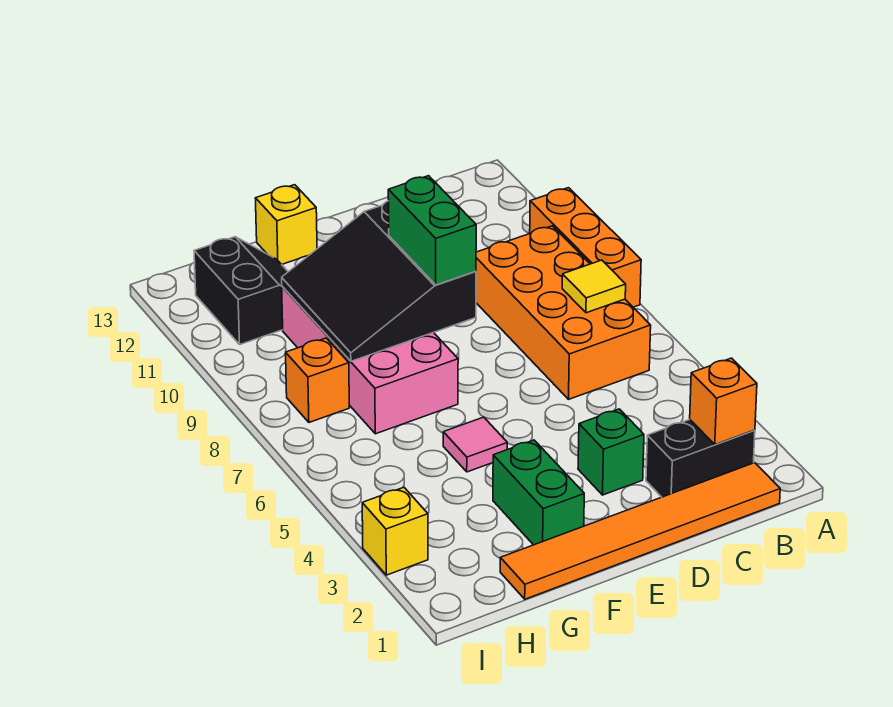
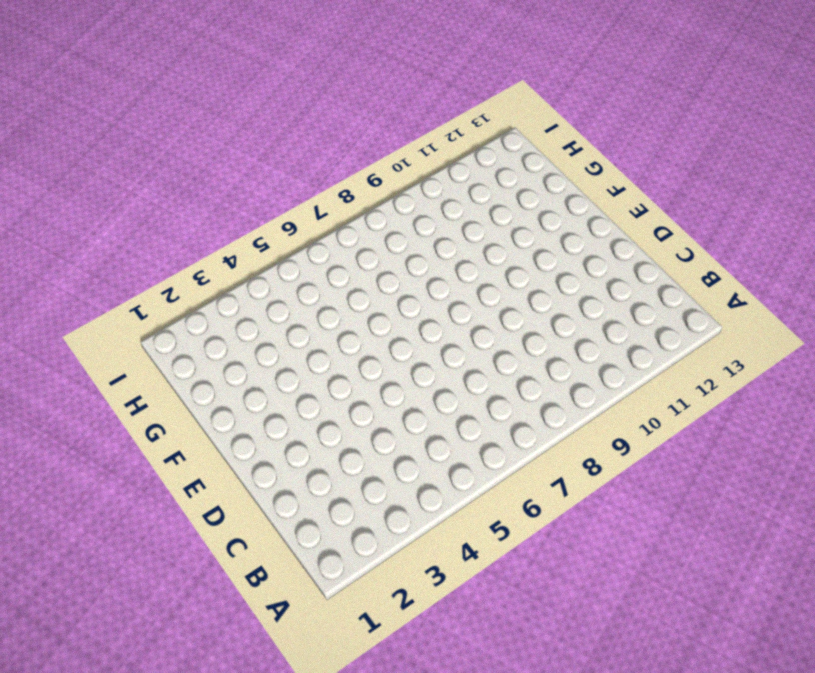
none -> orange brick A8:A10 level 1
none -> orange tile B1:G1 level 1
none -> black brick B2:C2 level 1

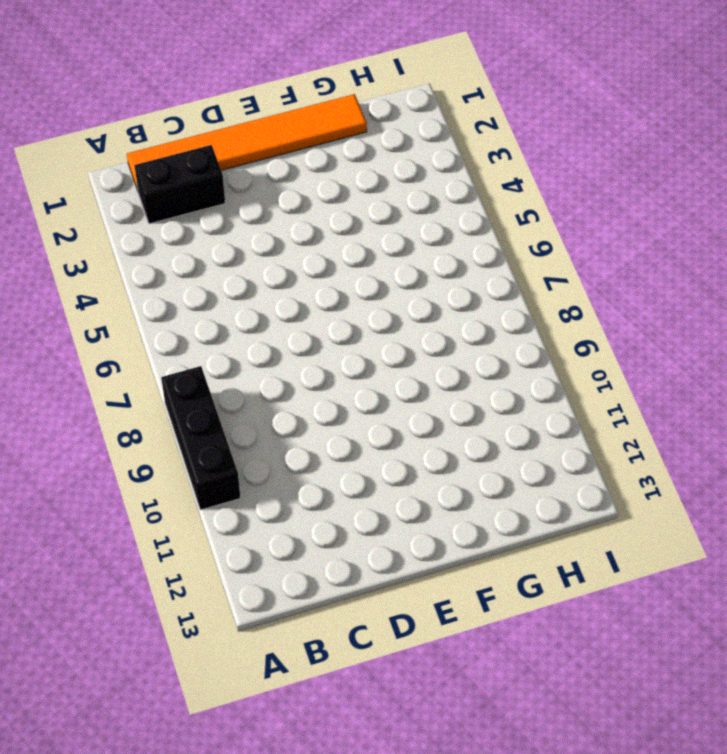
black brick A8:A10 level 1 -> orange brick A8:A10 level 1
none -> orange brick B6:C9 level 1
none -> green brick D3 level 1
none -> green brick F2:F3 level 1

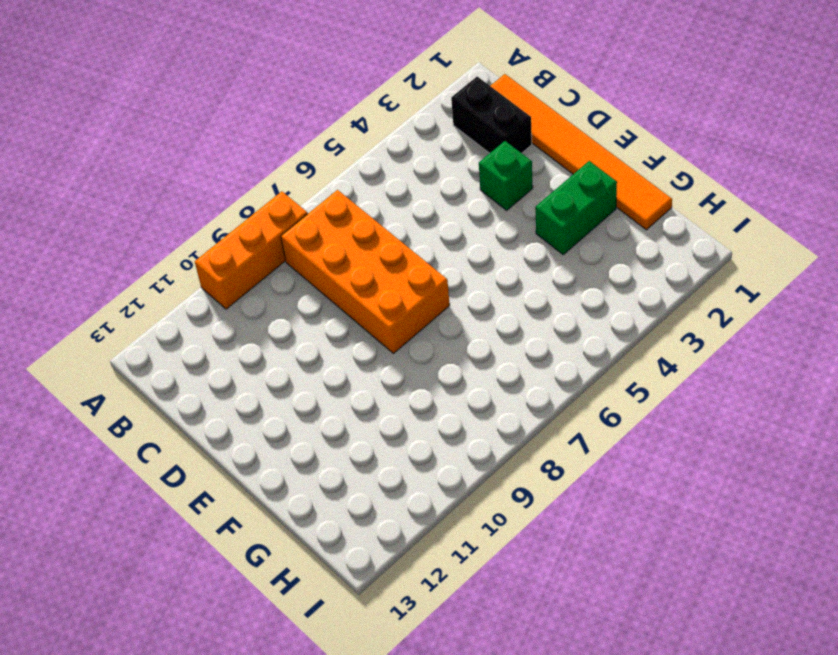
orange brick B7:E8 level 1 -> orange brick B6:C9 level 1
none -> pink tile F5 level 1
none -> pink brick F7:G10 level 1
none -> yellow brick F13 level 1

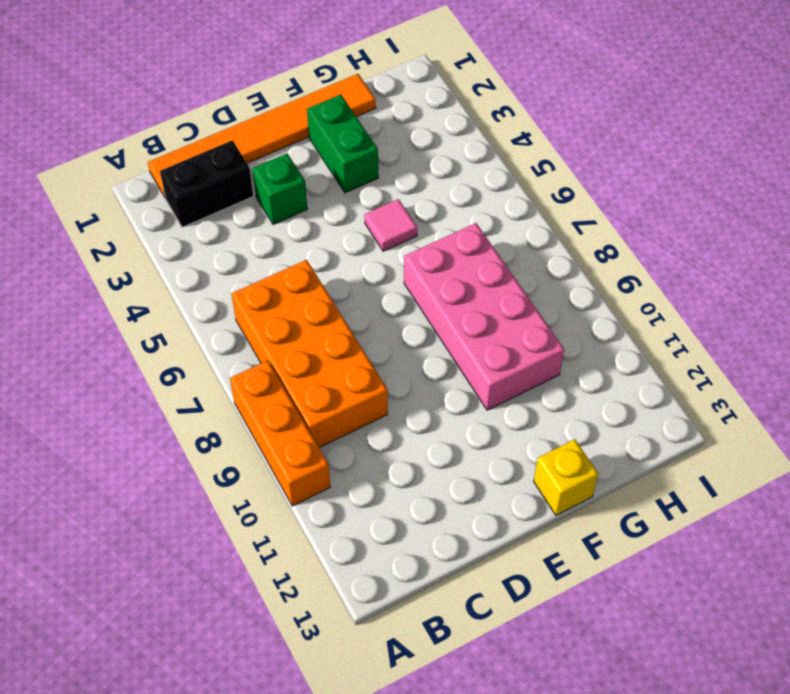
none -> black slope G11:H12 level 1 top H
none -> orange brick H8 level 1
none -> yellow brick I3 level 1

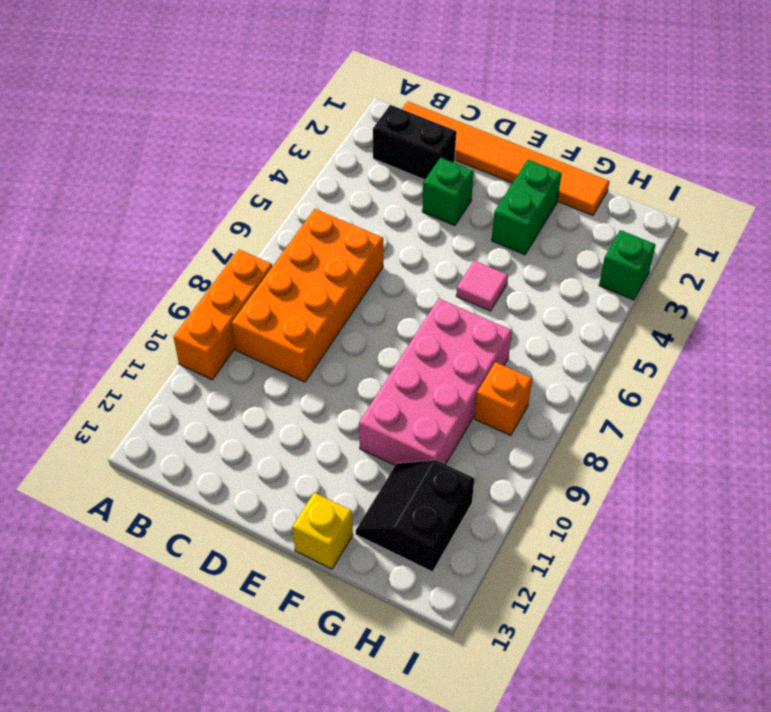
green brick I3 level 1 -> yellow brick I3 level 1
none -> orange brick B2 level 2
none -> yellow tile B7 level 2
none -> black slope E8:G10 level 2 top E

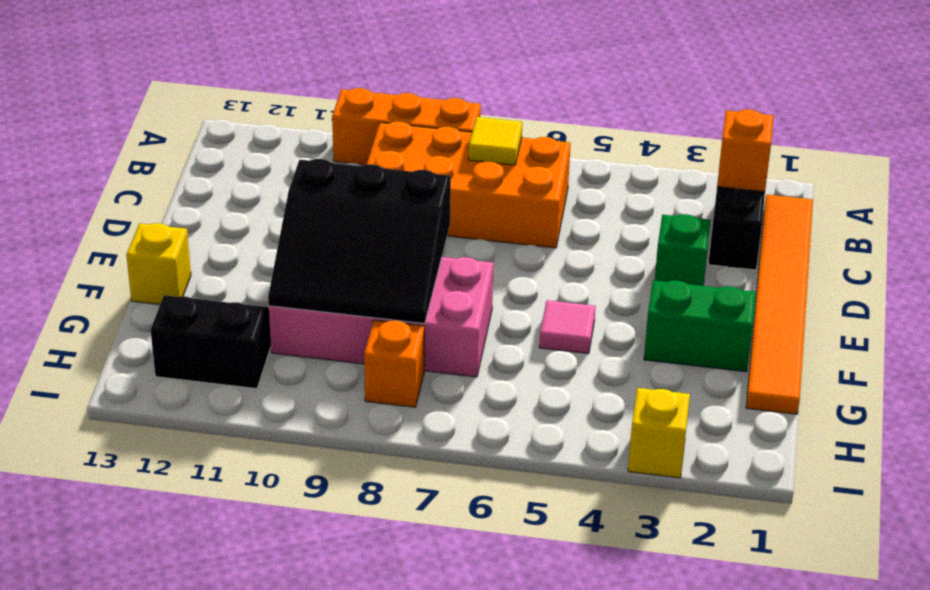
none -> green brick E8:E9 level 3

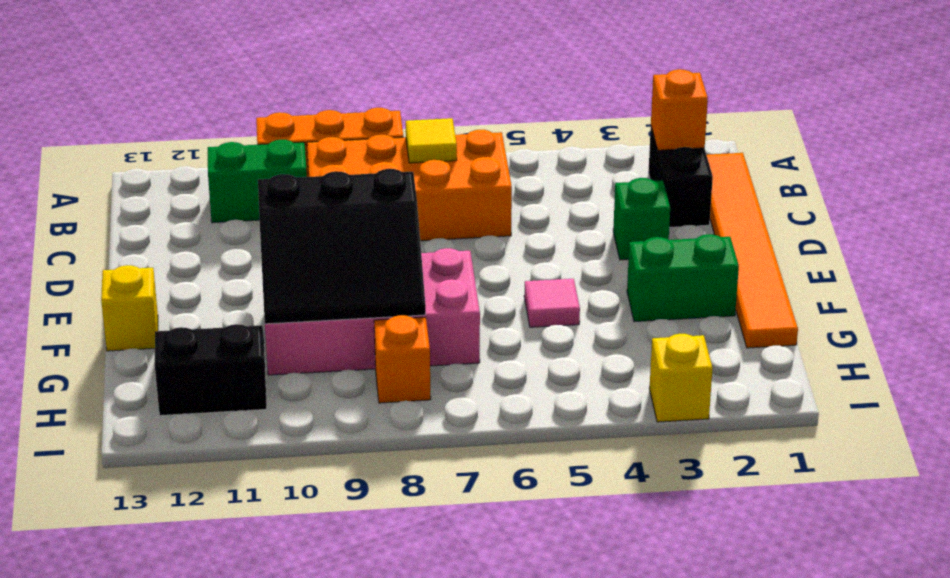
green brick B10:B11 level 1 -> green brick E8:E9 level 3

